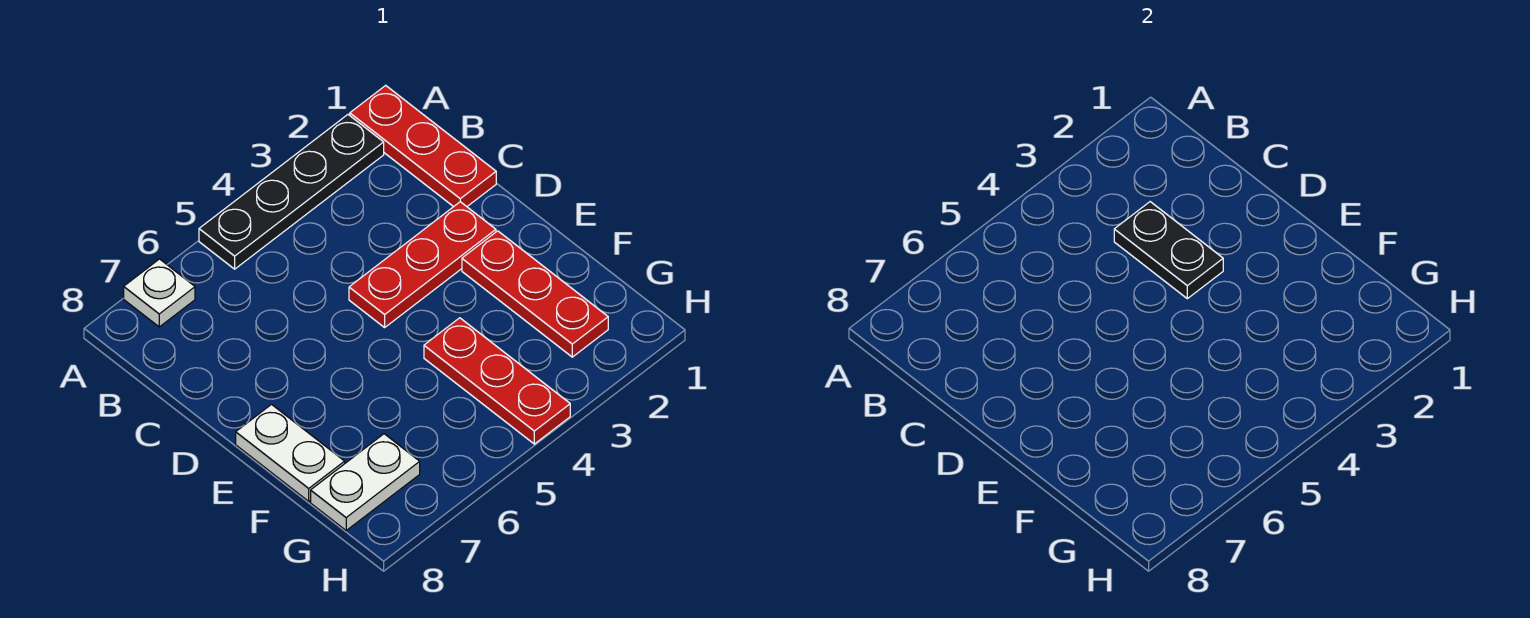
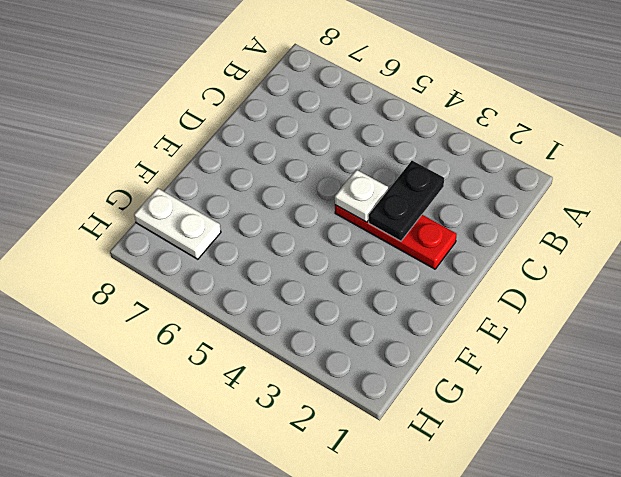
white plate D4 level 2 -> white plate A7 level 1
none -> red plate A1:C1 level 1
none -> black plate A2:A5 level 1

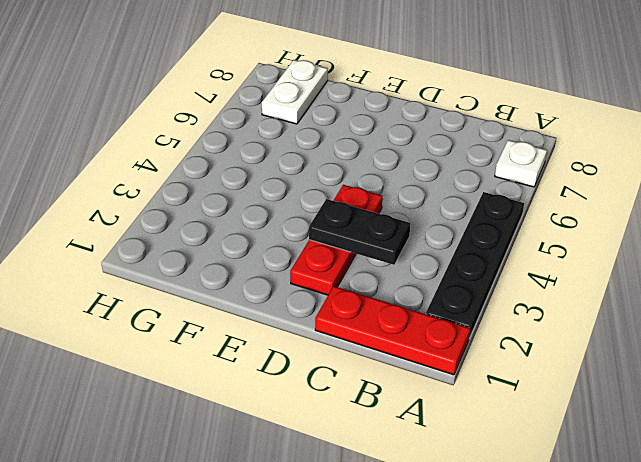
none -> red plate E2:G2 level 1
none -> white plate E8:F8 level 1

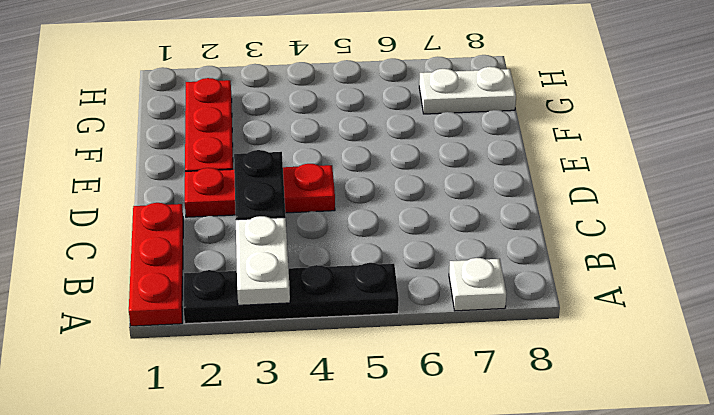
white plate A3:B3 level 2 -> white plate E8:F8 level 1
none -> red plate F4:H4 level 1

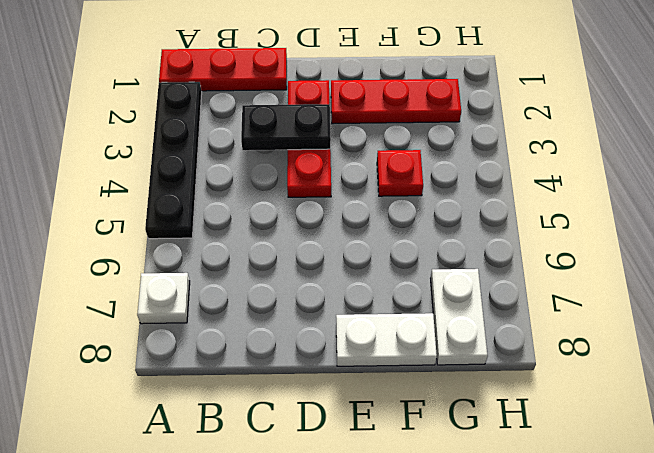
red plate F4 level 1 -> red plate F4:H4 level 1

